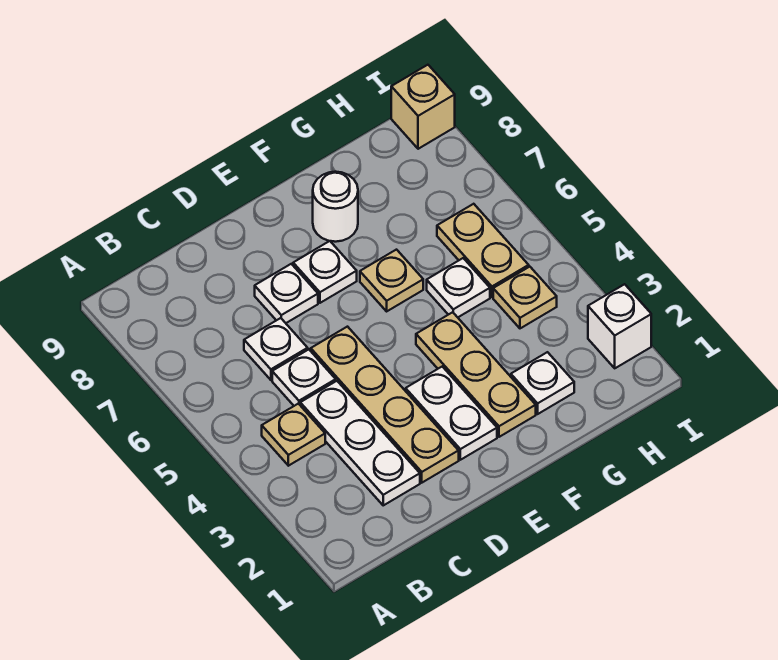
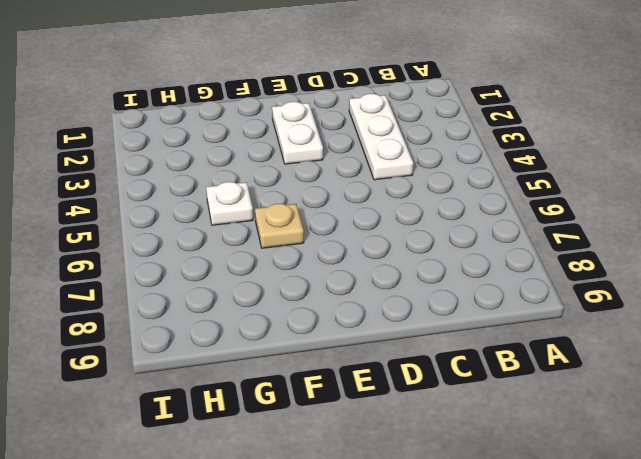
none -> tan plate B4 level 1
none -> white plate C5 level 1
none -> white plate C6 level 1

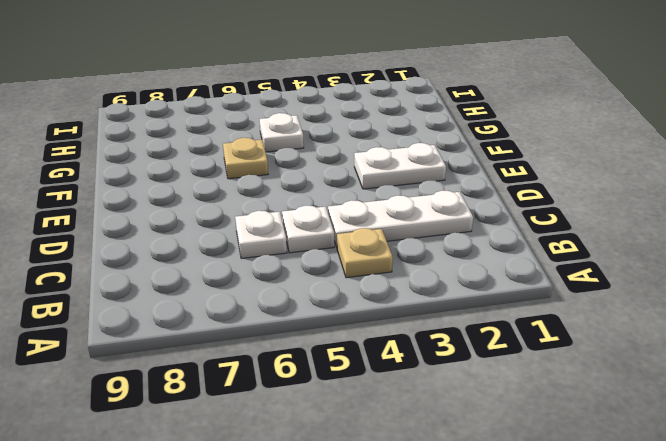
none -> tan plate D2:D5 level 1
none -> white plate D7 level 1
none -> white plate E7 level 1

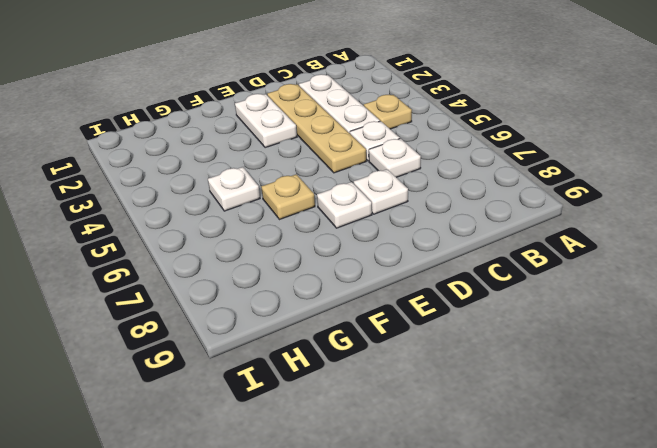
none -> tan plate F2:F4 level 1
none -> white round brick F8 level 1
none -> white plate G2 level 1

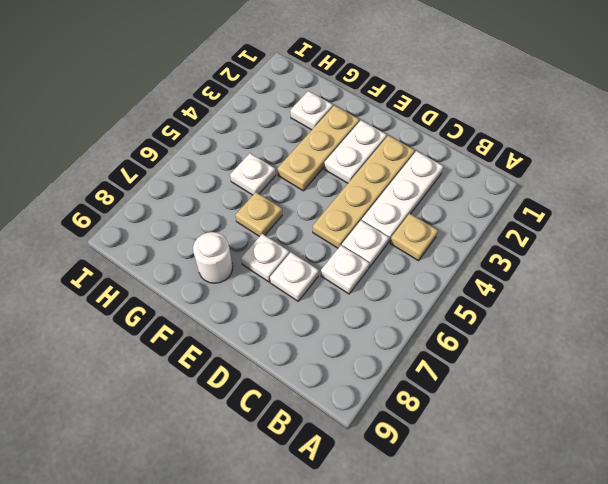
none -> tan plate H4 level 1
none -> tan plate H5:H6 level 1
none -> white brick I2 level 1

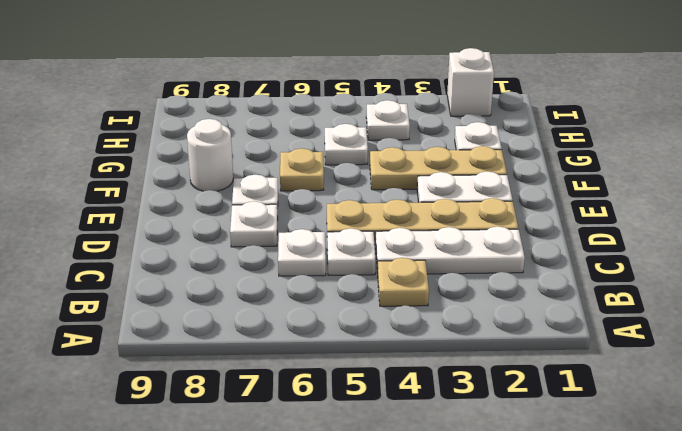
white plate H4 level 1 -> tan plate H4 level 1
none -> tan plate H5:H6 level 1
none -> tan brick I9 level 1

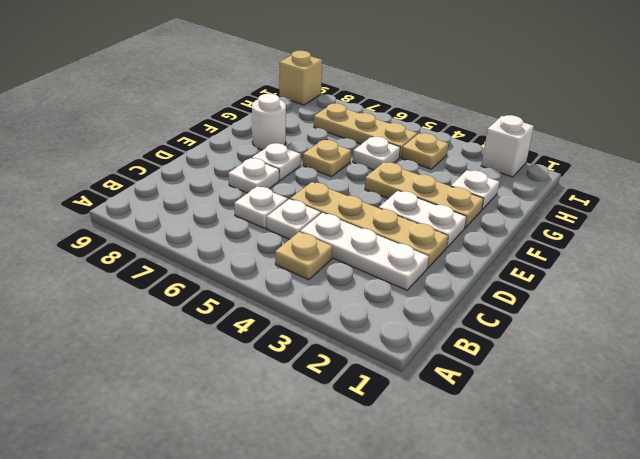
tan plate H5:H7 level 1 -> tan plate H5:H6 level 1

